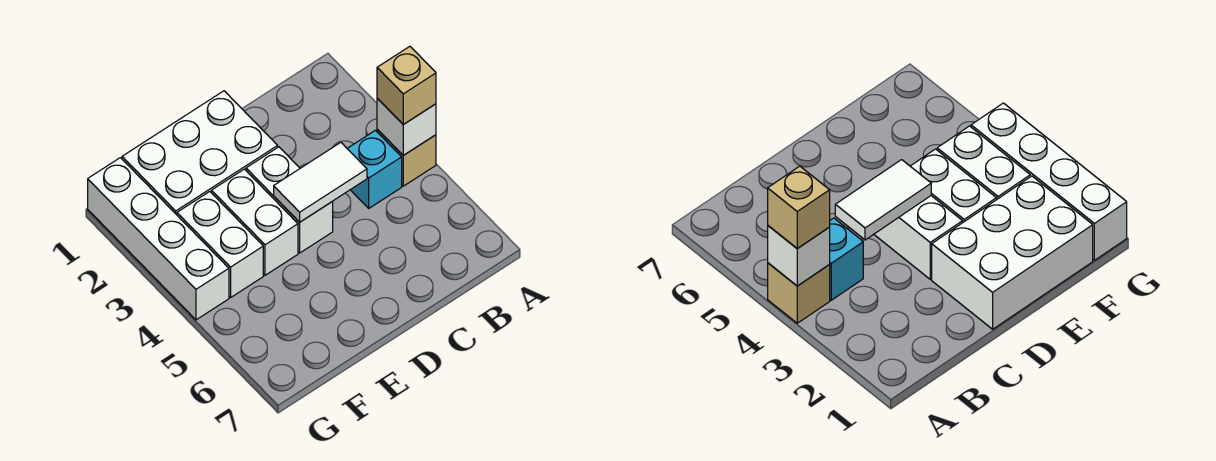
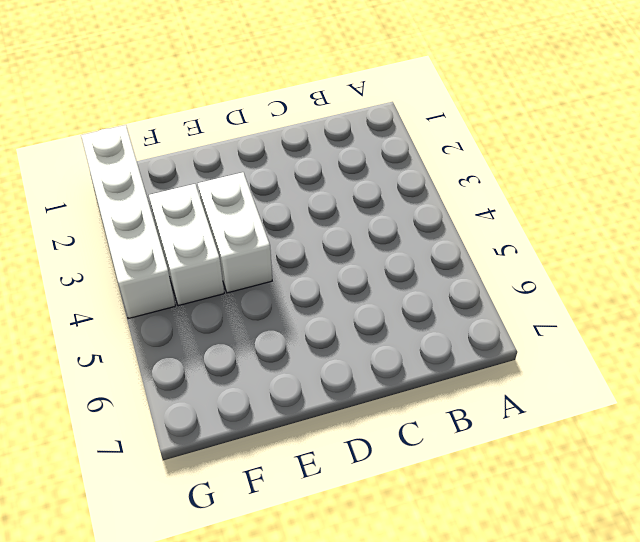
none -> tan brick A4 level 1
none -> cyan brick B4 level 1

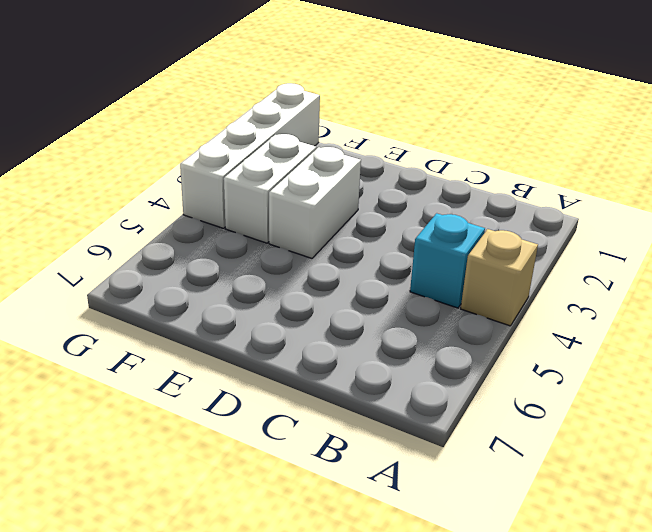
none -> white brick D1:F2 level 1
none -> white brick D3:D4 level 1

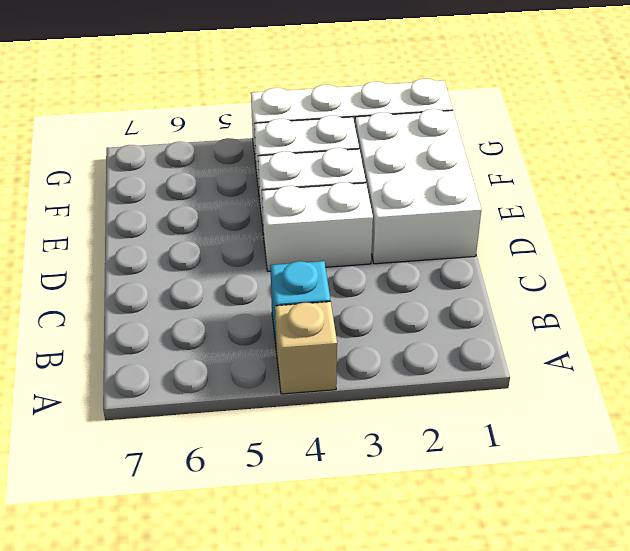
none -> white brick A4 level 2
none -> white tile C4:D4 level 2

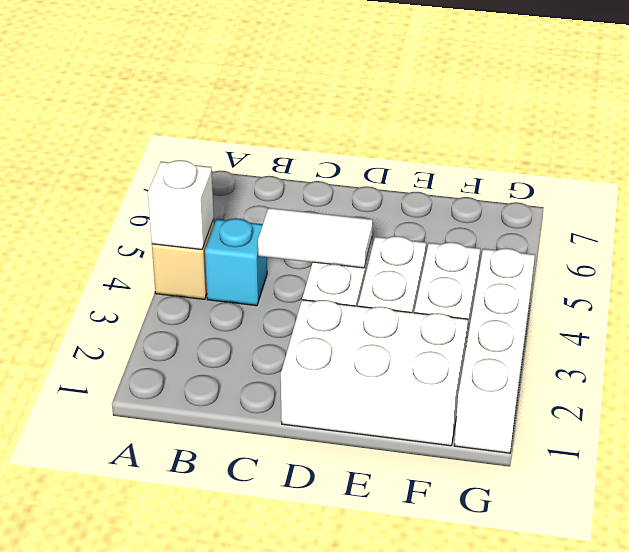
none -> tan brick A4 level 3

